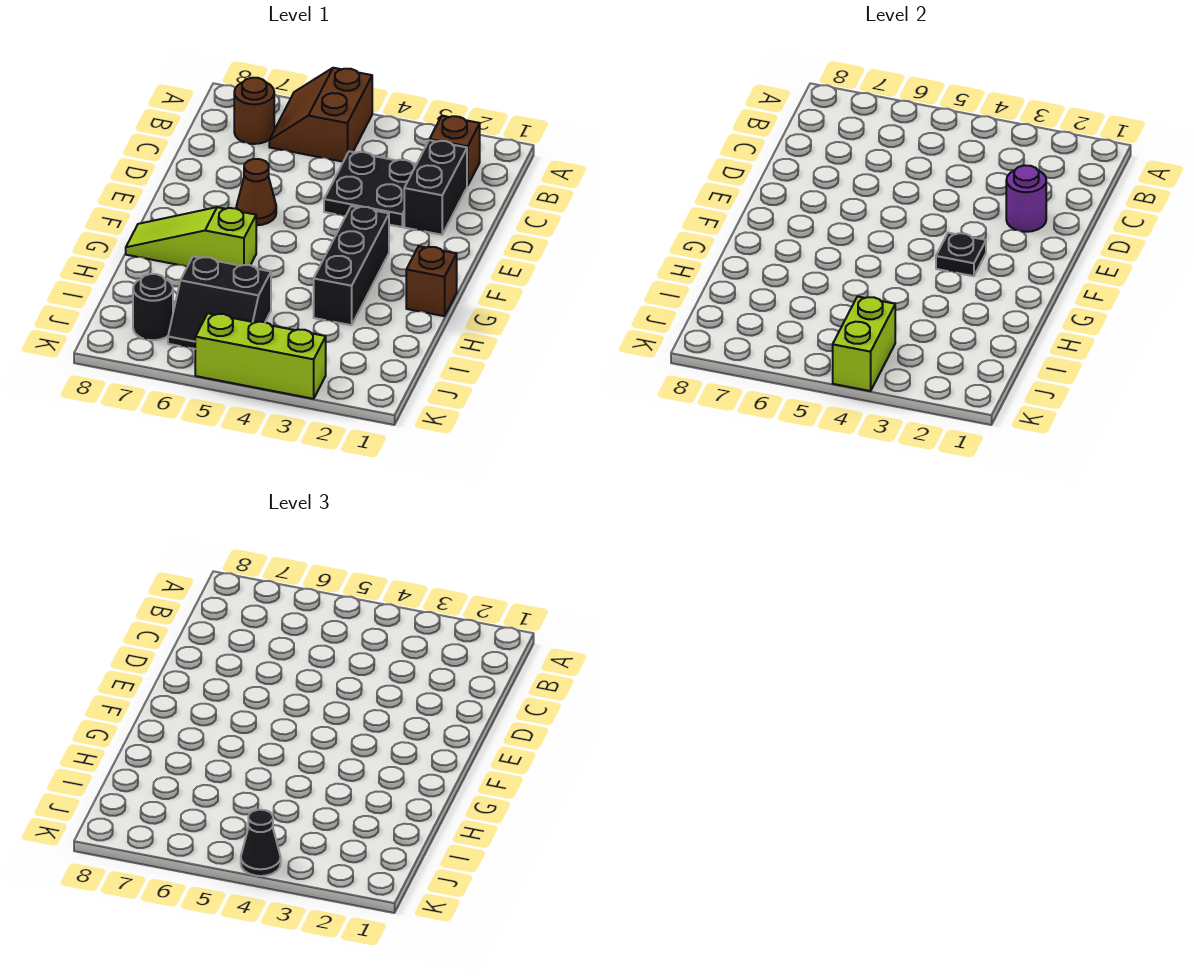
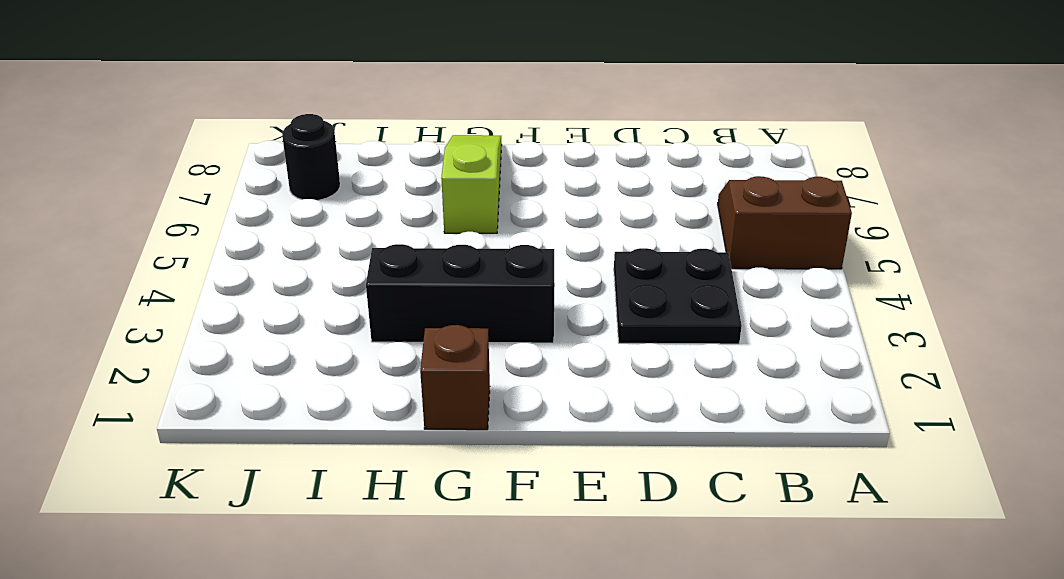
none -> brown brick B2 level 1
none -> brown round brick B7 level 1
none -> black brick C2:D2 level 1

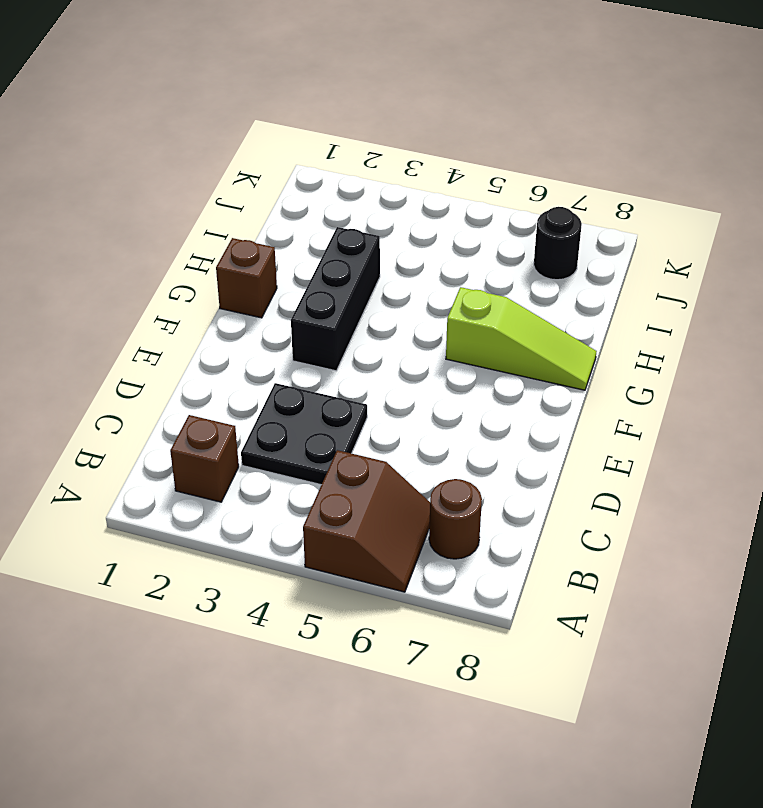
none -> black brick C2:D2 level 1
none -> brown cone E6 level 1
none -> black slope I5:J6 level 1 top I

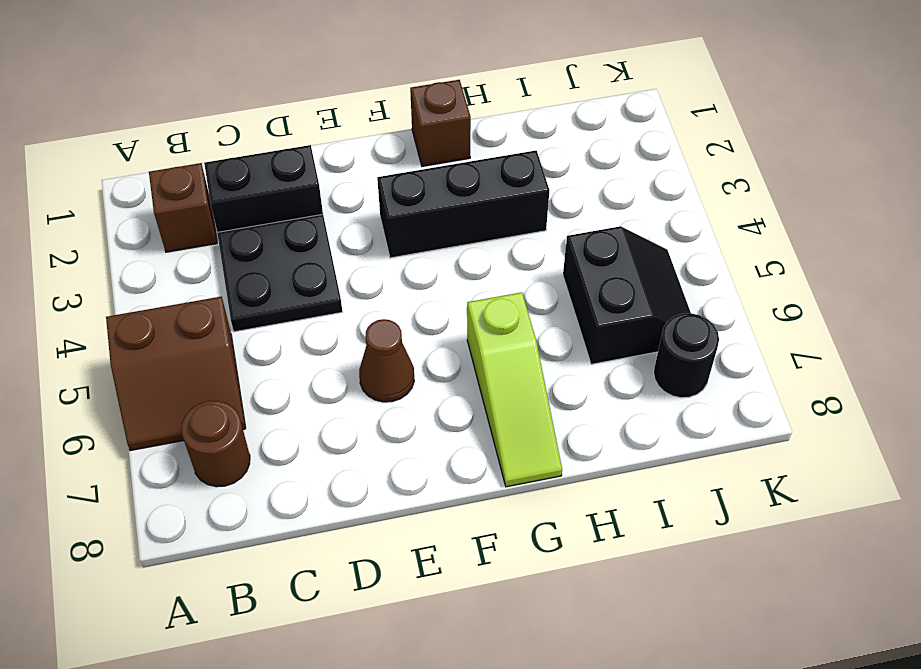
none -> lime brick K3:K5 level 1
none -> purple round brick D2 level 2
none -> black plate F3 level 2

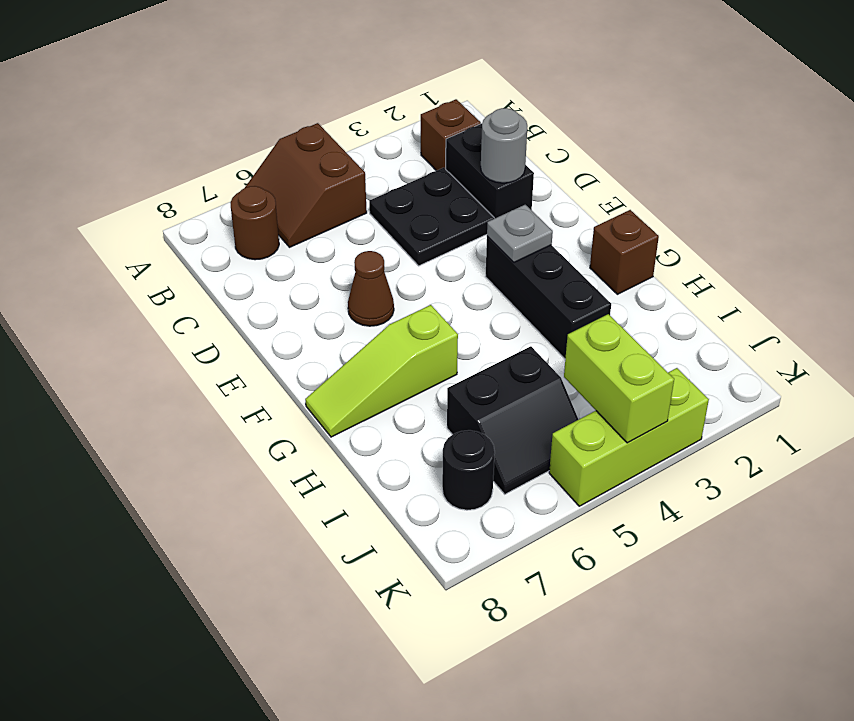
grey round brick D2 level 2 -> purple round brick D2 level 2
grey plate F3 level 2 -> black plate F3 level 2
none -> black cone K4 level 3

